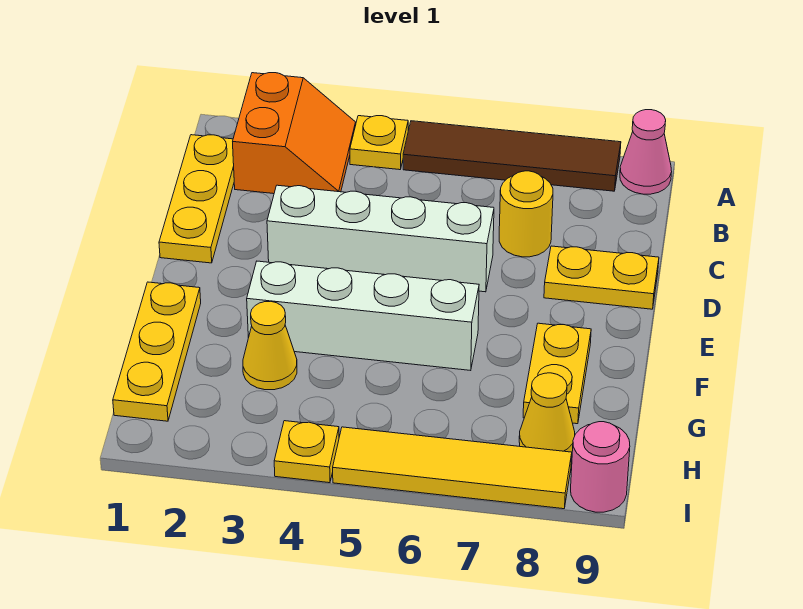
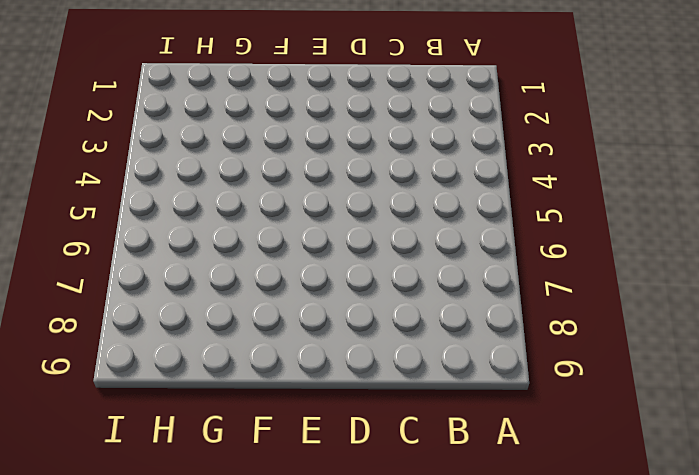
none -> orange slope A2:B3 level 1 top 2
none -> yellow plate A4 level 1
none -> brown tile A5:A8 level 1

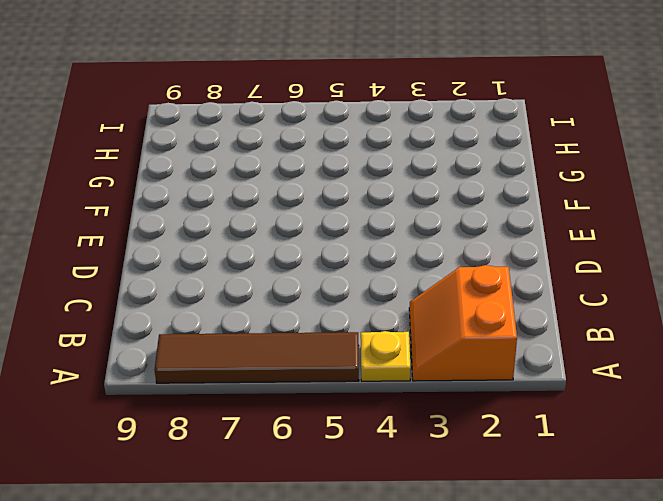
none -> pink cone A9 level 1
none -> yellow plate B1:D1 level 1
none -> yellow round brick C7 level 1

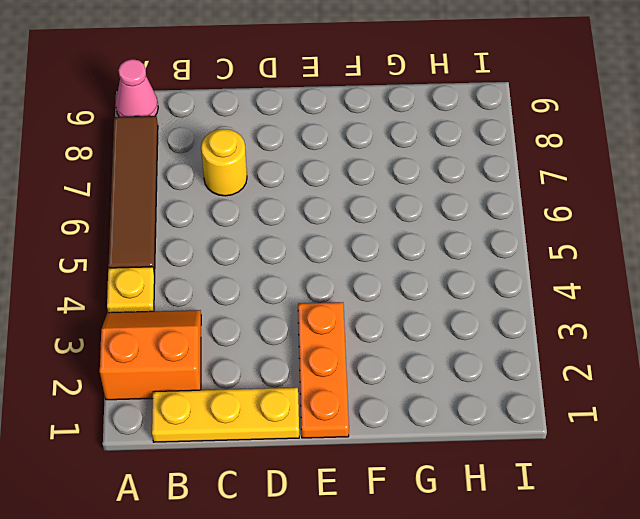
orange plate E1:E3 level 1 -> none
none -> white brick D3:D6 level 1
none -> yellow plate D8:D9 level 1
none -> yellow plate F1:H1 level 1

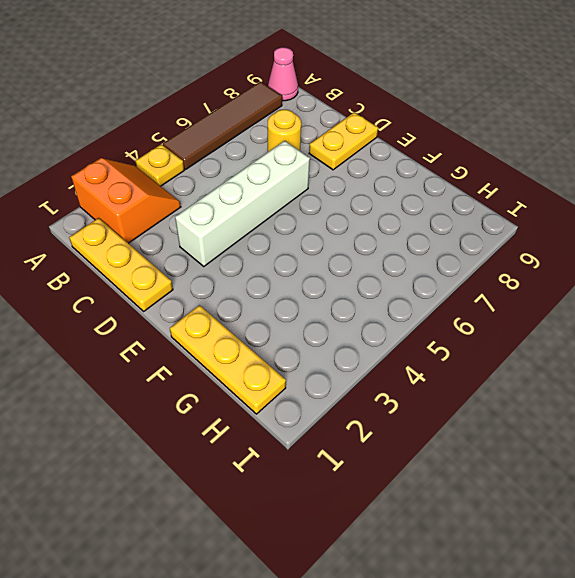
none -> white brick F3:F6 level 1
none -> yellow plate F8:G8 level 1
none -> yellow cone G3 level 1

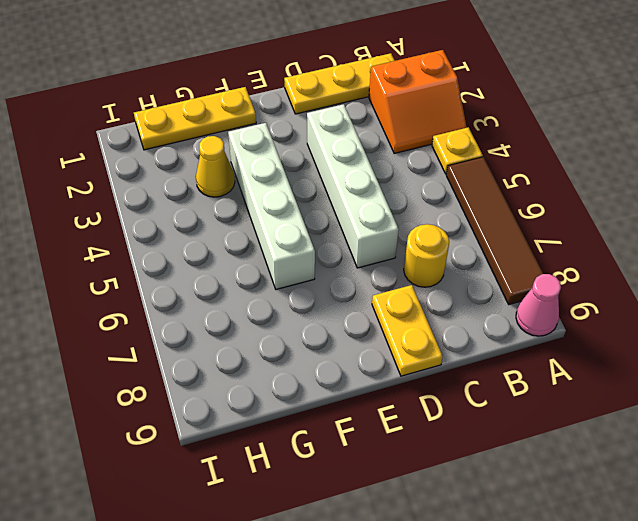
none -> yellow plate F8:G8 level 1
none -> yellow cone H8 level 1
none -> yellow plate I4 level 1

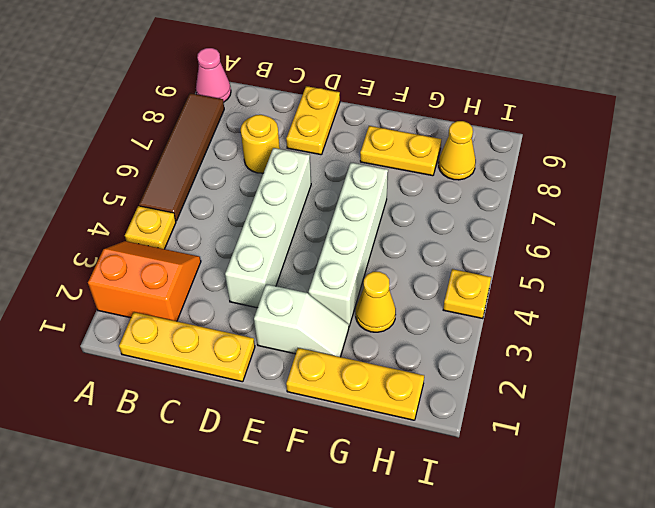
white slope E2:F2 level 1 top E -> none
none -> yellow tile I5:I8 level 1
none -> pink round brick I9 level 1

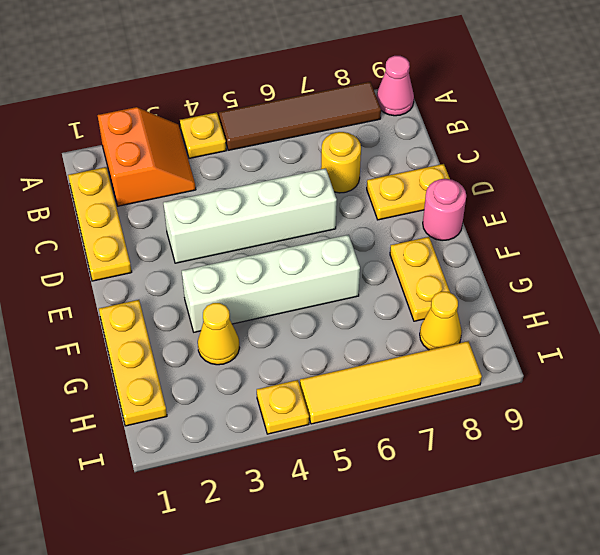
pink round brick E9 level 1 -> pink round brick I9 level 1

